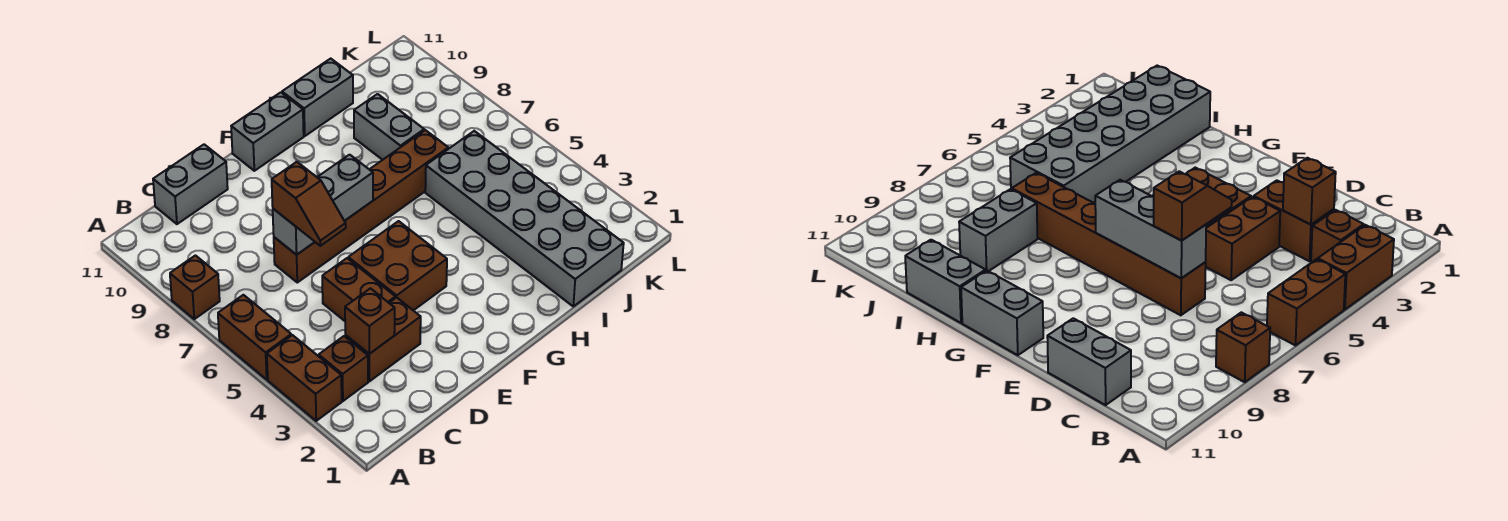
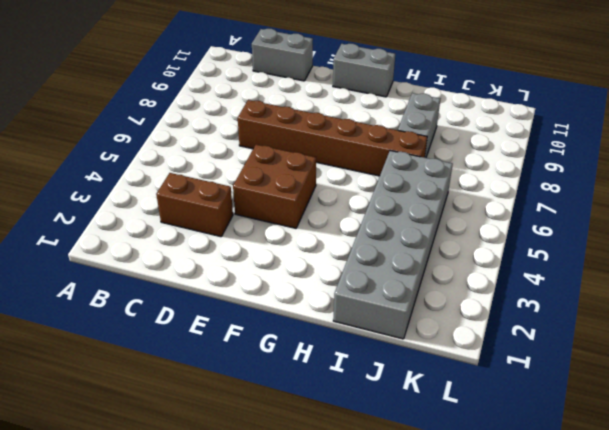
none -> brown brick A3:A4 level 1
none -> brown brick A5:A6 level 1
none -> brown brick A8 level 1

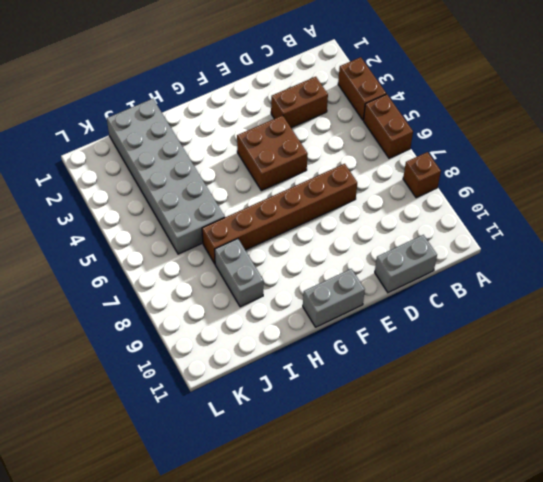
none -> brown brick B3 level 1
none -> brown brick D4:D5 level 1
none -> grey brick H11:I11 level 1

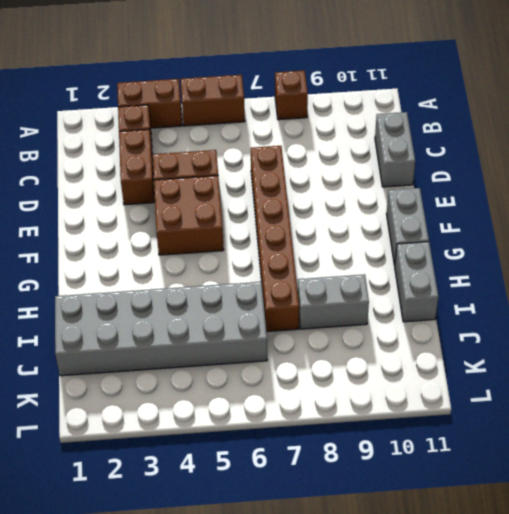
none -> brown brick C3 level 2
none -> grey brick D7:F7 level 2
none -> brown slope D6:D7 level 3 top 7

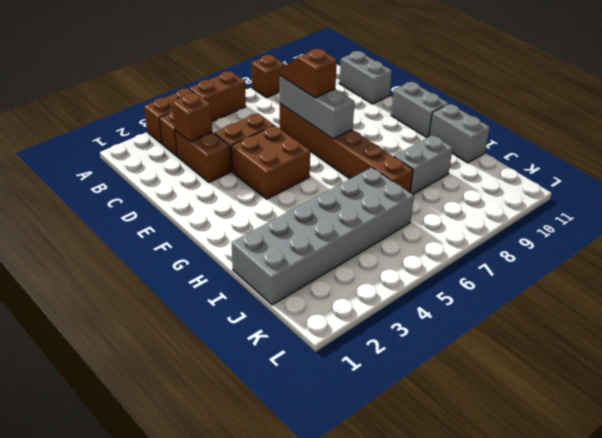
brown slope D7:E7 level 3 top E -> brown slope D6:D7 level 3 top 7

